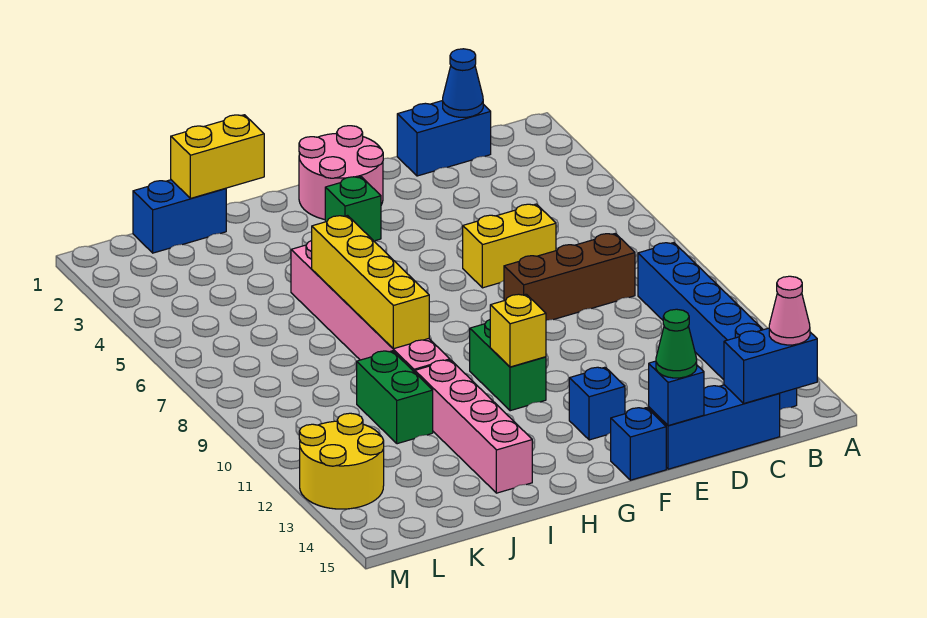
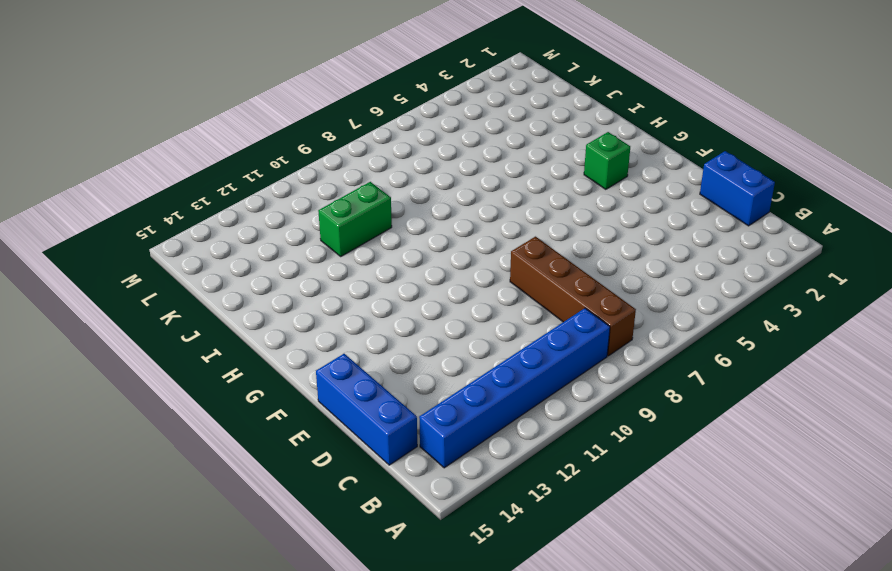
brown brick B8:E8 level 1 -> brown brick C8:E8 level 1
none -> yellow brick D6:E6 level 1
none -> pink round brick F1:G2 level 1
none -> blue brick F13 level 1

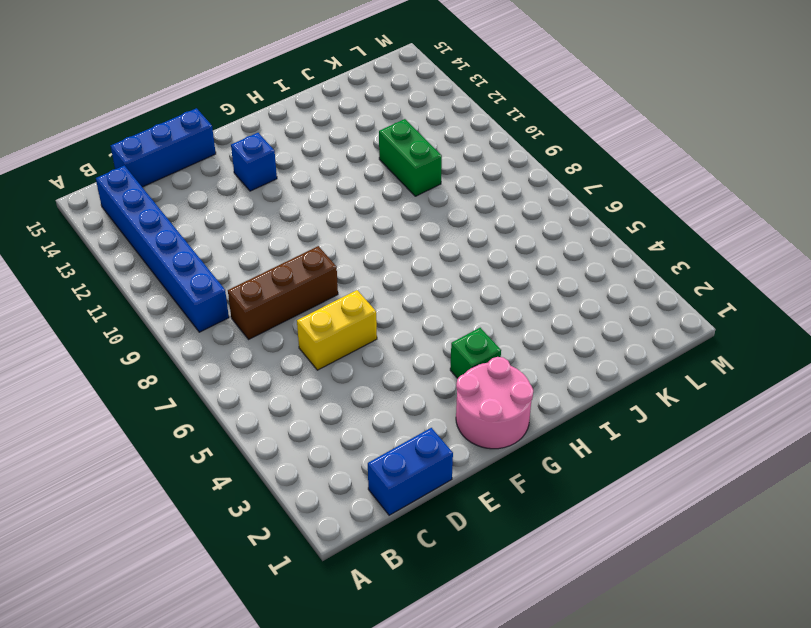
none -> blue brick F15 level 1
none -> green brick G10:G11 level 1
none -> pink brick I5:I10 level 1

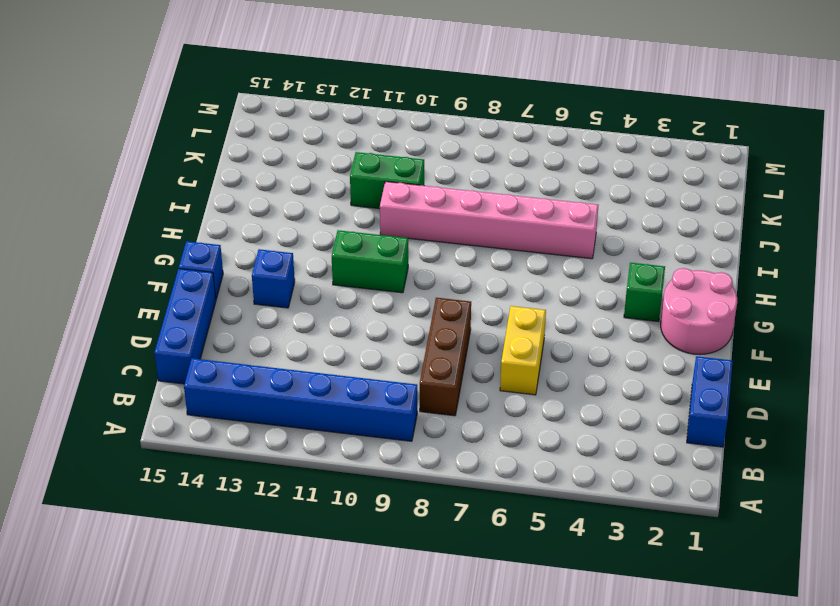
none -> pink brick I11:I14 level 1
none -> blue brick J1:K1 level 1
none -> yellow round brick L12:M13 level 1

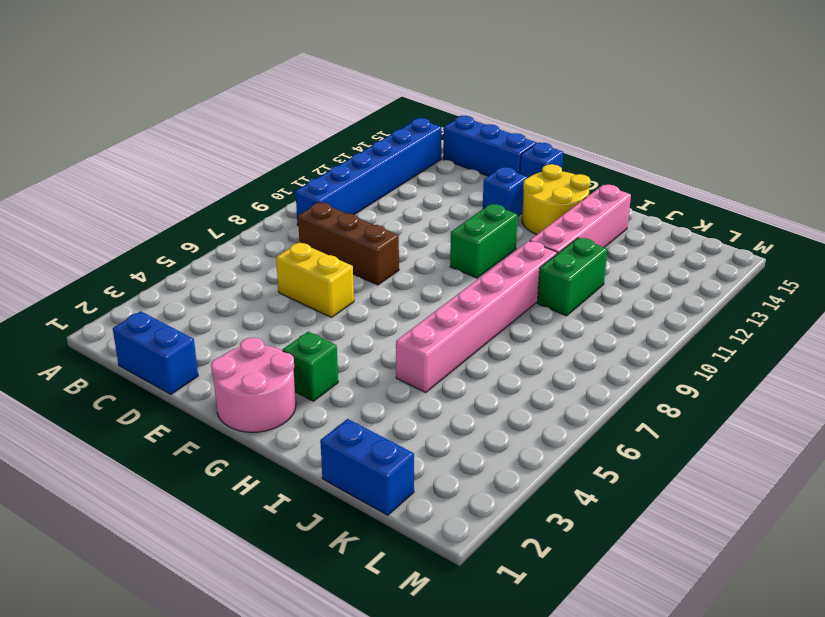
yellow round brick G13:H14 level 1 -> yellow round brick L12:M13 level 1
none -> blue brick B15:C15 level 2
none -> blue cone C1 level 2
none -> blue brick E15 level 2

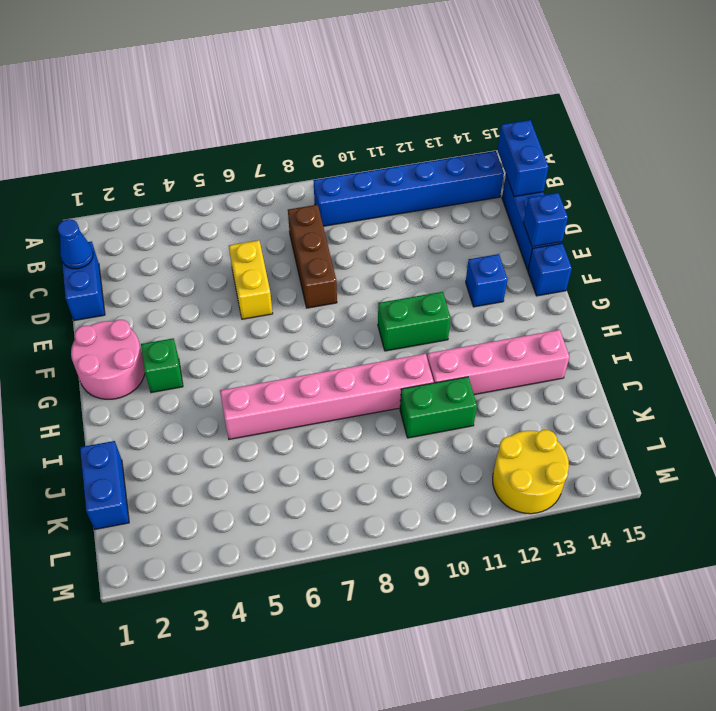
none -> yellow brick G11 level 2
none -> yellow brick I1:J1 level 2
none -> yellow brick I6:I9 level 2

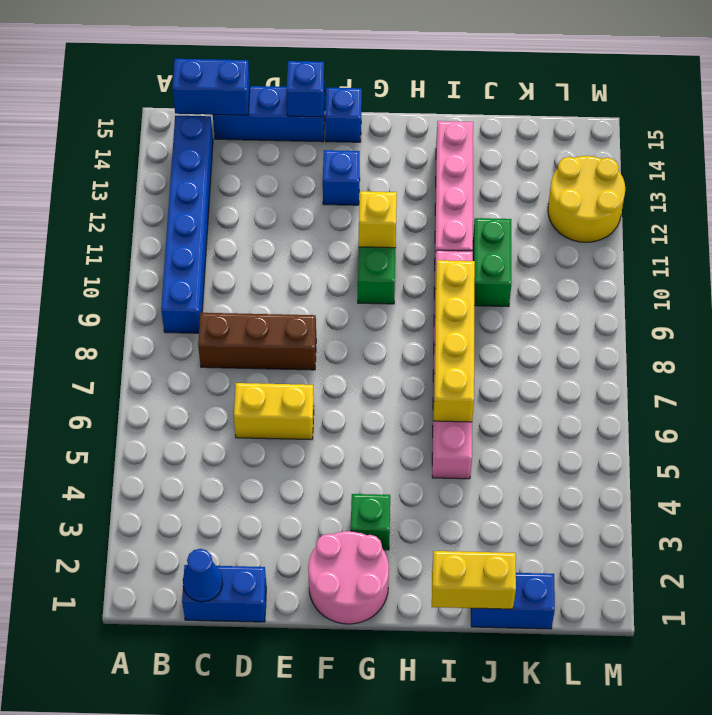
none -> pink cone B15 level 3
none -> green cone E15 level 3

